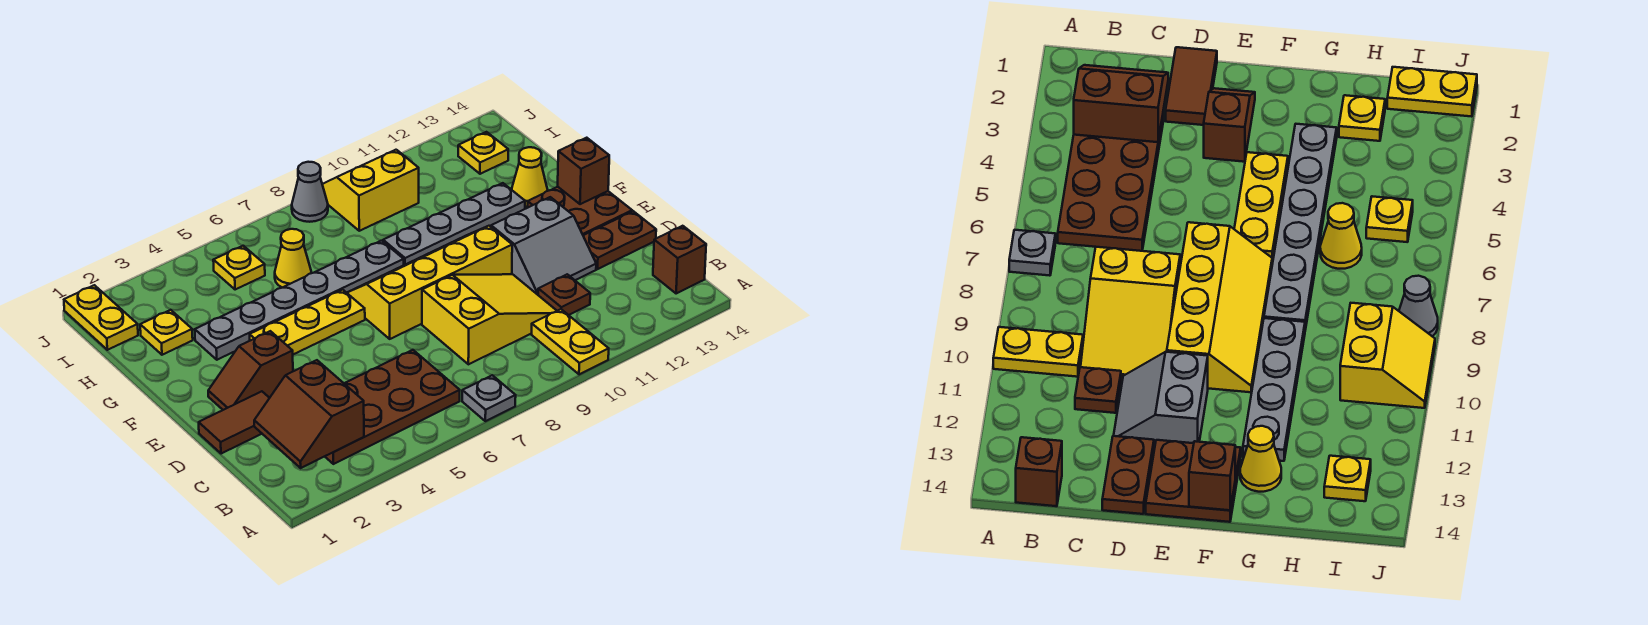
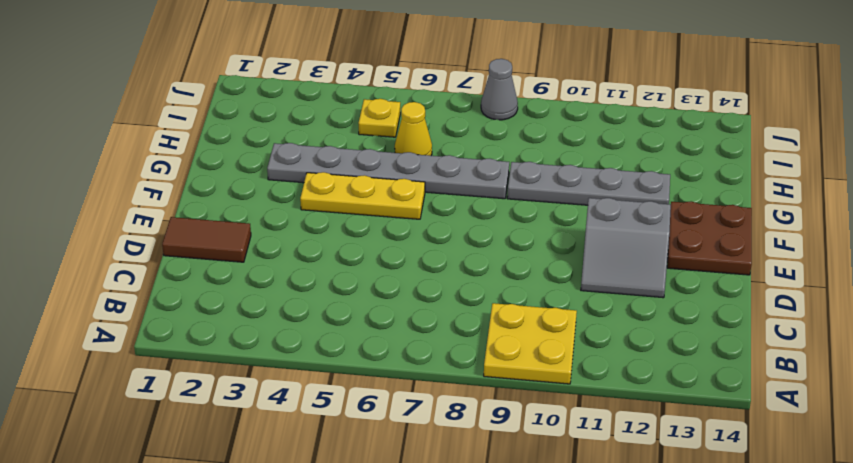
yellow plate A9:B10 level 1 -> yellow plate A10:B10 level 1
none -> grey plate A7 level 1
none -> brown plate B3:C6 level 1
none -> brown brick B14 level 1

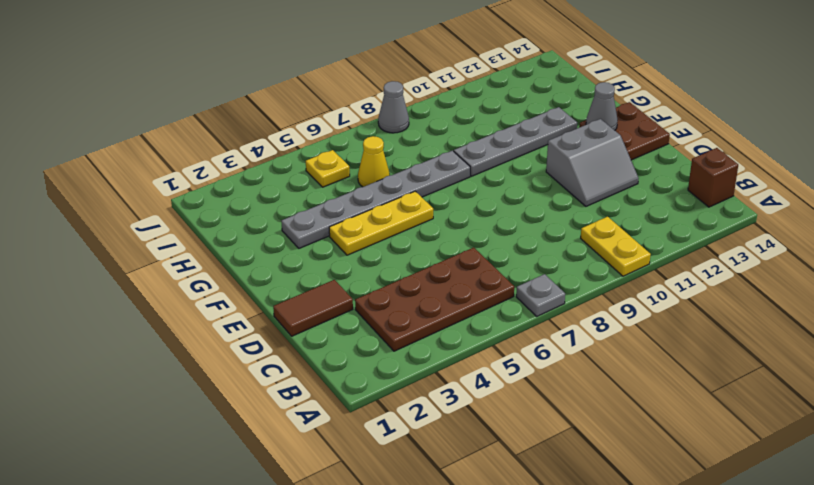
grey cone F13 level 2 -> none
none -> yellow slope C8:D10 level 1 top 8
none -> brown plate C11 level 1
none -> brown plate D13:D14 level 1

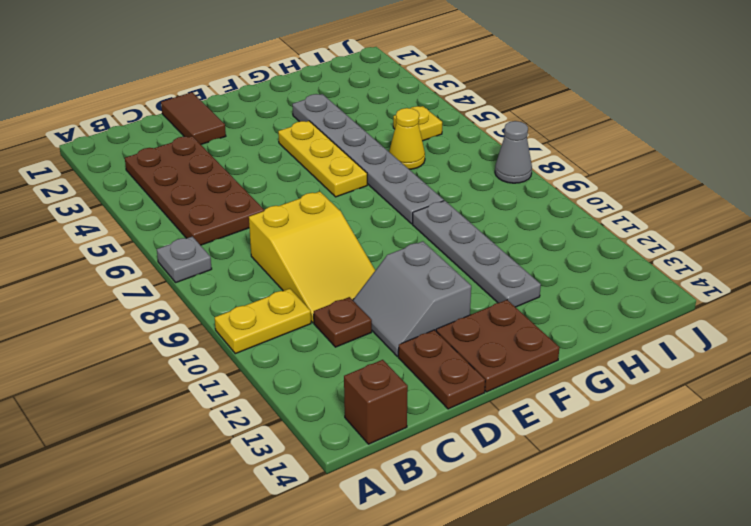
none -> brown slope E2:E3 level 1 top 3
none -> yellow slope E7:F10 level 1 top E
none -> yellow cone G13 level 1

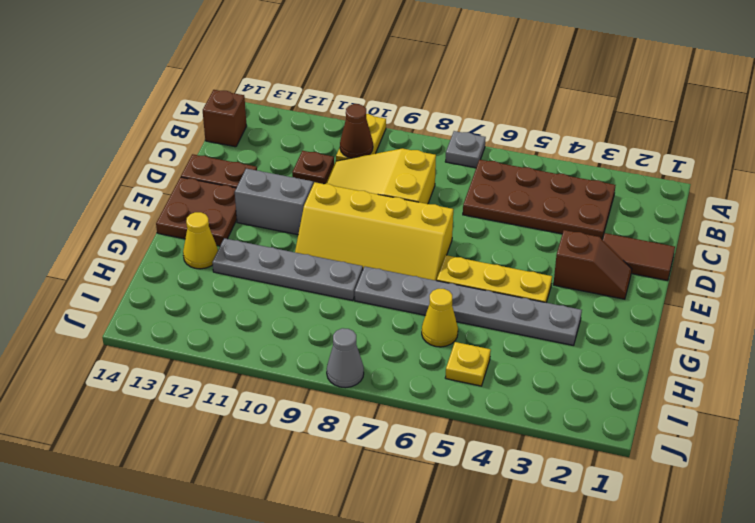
brown cone B10 level 2 -> none
none -> yellow plate H2 level 1
none -> yellow plate I1:J1 level 1
none -> yellow slope I9:J10 level 1 top I

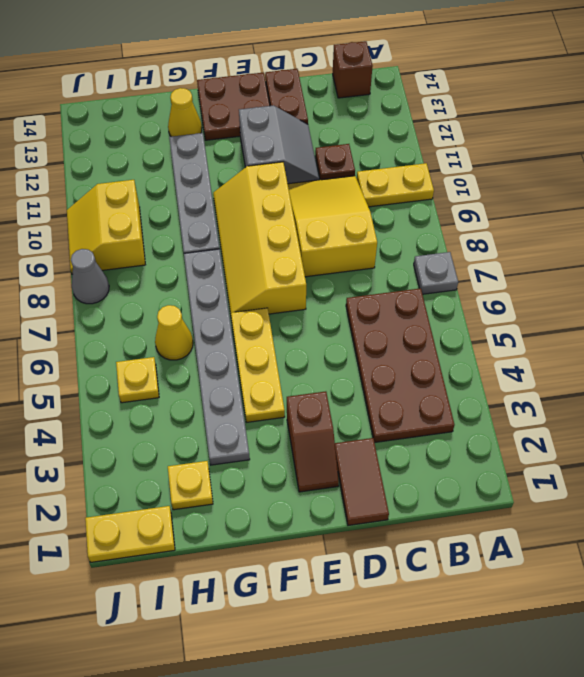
none -> yellow plate I13 level 1
none -> brown slope B2:C3 level 2 top 3
none -> brown brick F14 level 2

